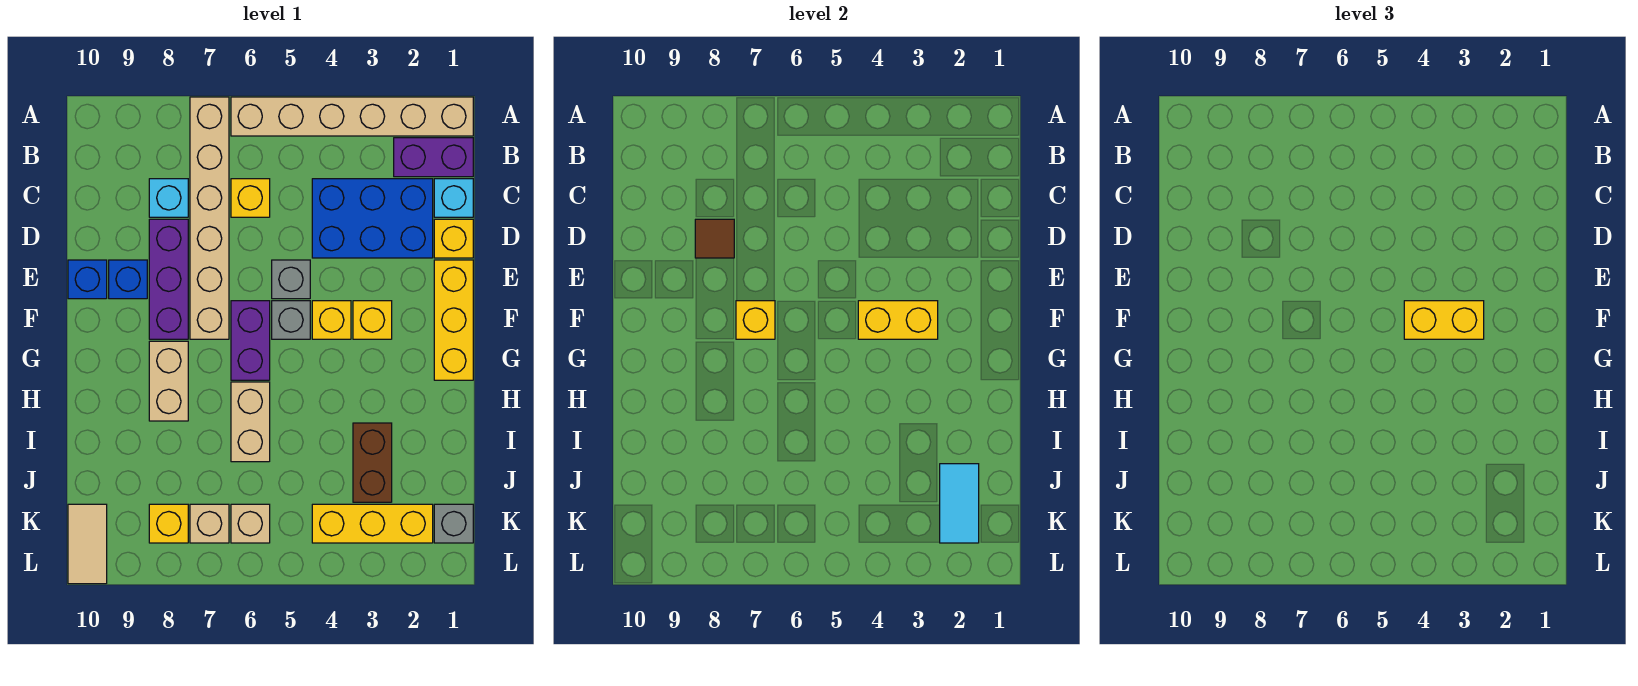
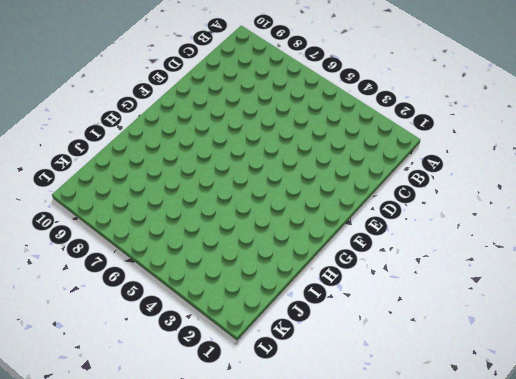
none -> tan brick A1:A6 level 1
none -> tan brick A7:F7 level 1
none -> purple brick B1:B2 level 1
none -> cyan brick C1 level 1

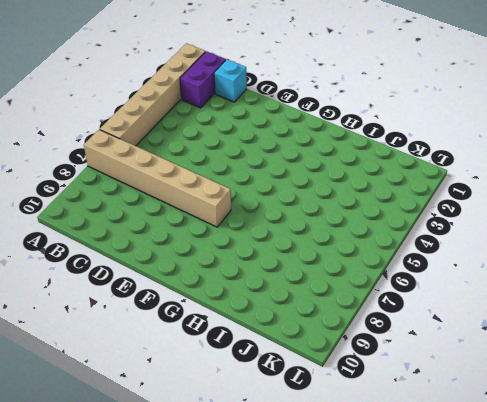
none -> blue brick C2:D4 level 1
none -> yellow brick C6 level 1
none -> cyan brick C8 level 1
none -> yellow brick D1 level 1

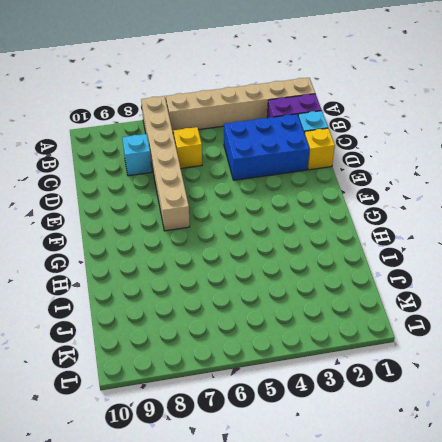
none -> purple brick D8:F8 level 1
none -> yellow brick E1:G1 level 1
none -> grey brick E5 level 1
none -> blue brick E9 level 1

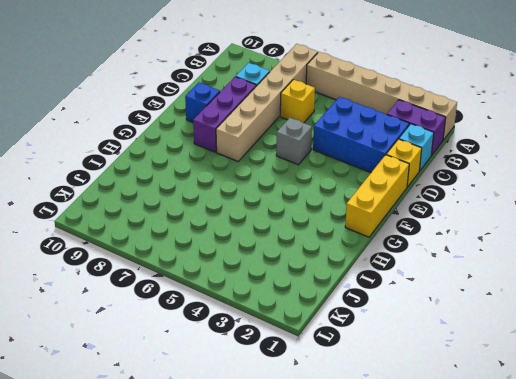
none -> blue brick E10 level 1
none -> yellow brick F3 level 1
none -> yellow brick F4 level 1
none -> grey brick F5 level 1

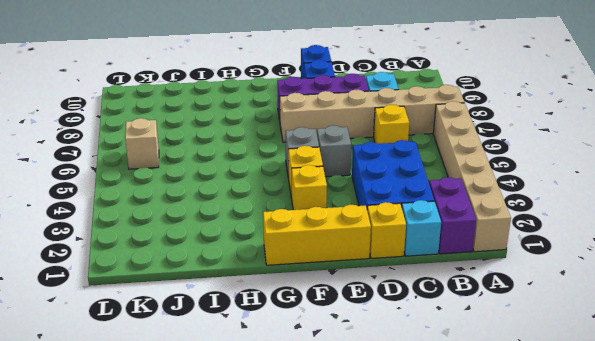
none -> purple brick F6:G6 level 1
none -> tan brick G8:H8 level 1
none -> tan brick H6:I6 level 1
none -> brown brick I3:J3 level 1

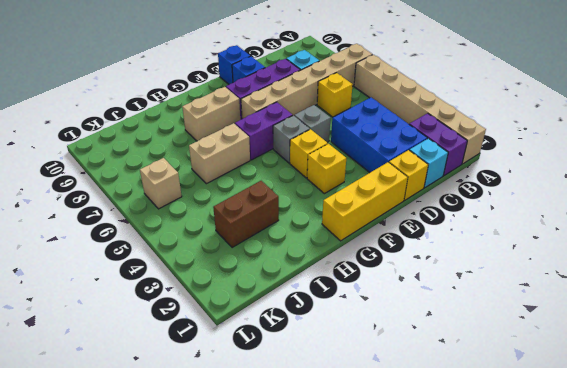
none -> grey brick K1 level 1
none -> yellow brick K2:K4 level 1
none -> tan brick K7 level 1
none -> yellow brick K8 level 1

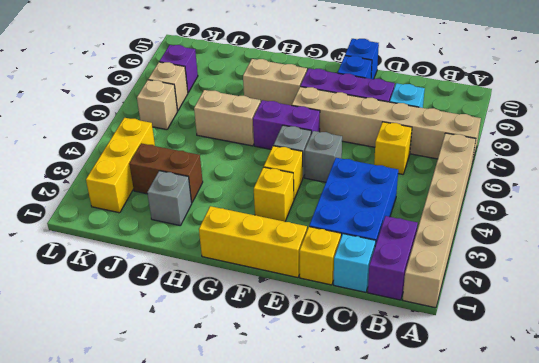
grey brick I2 level 1 -> grey brick K1 level 1
purple brick K8 level 1 -> yellow brick K8 level 1
none -> tan tile K10:L10 level 1
none -> brown tile D8 level 2
none -> yellow brick F3:F4 level 2
none -> yellow brick F7 level 2

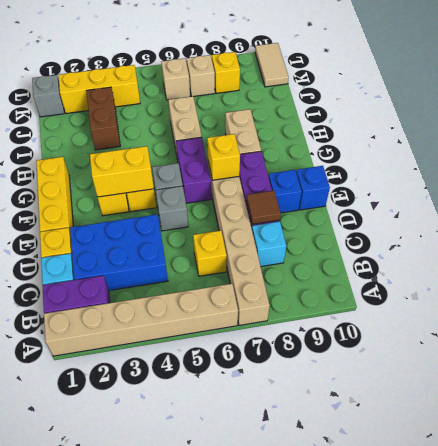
none -> cyan tile J2:K2 level 2
none -> yellow brick F3:F4 level 3

